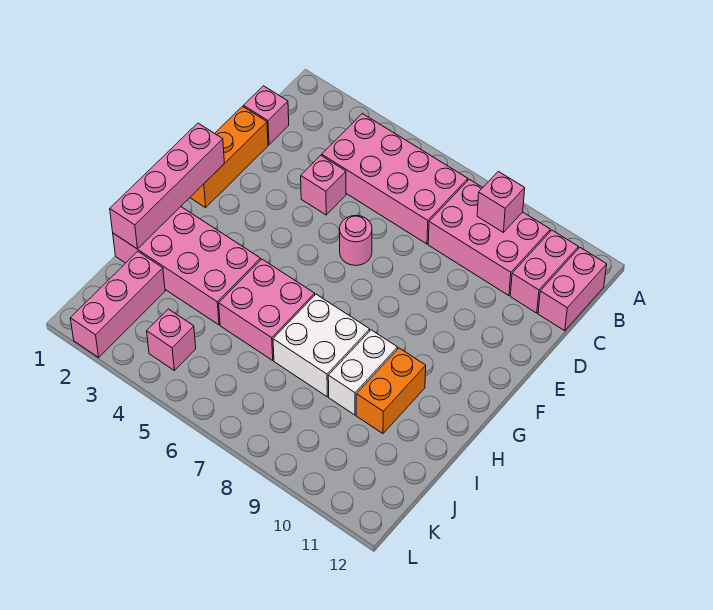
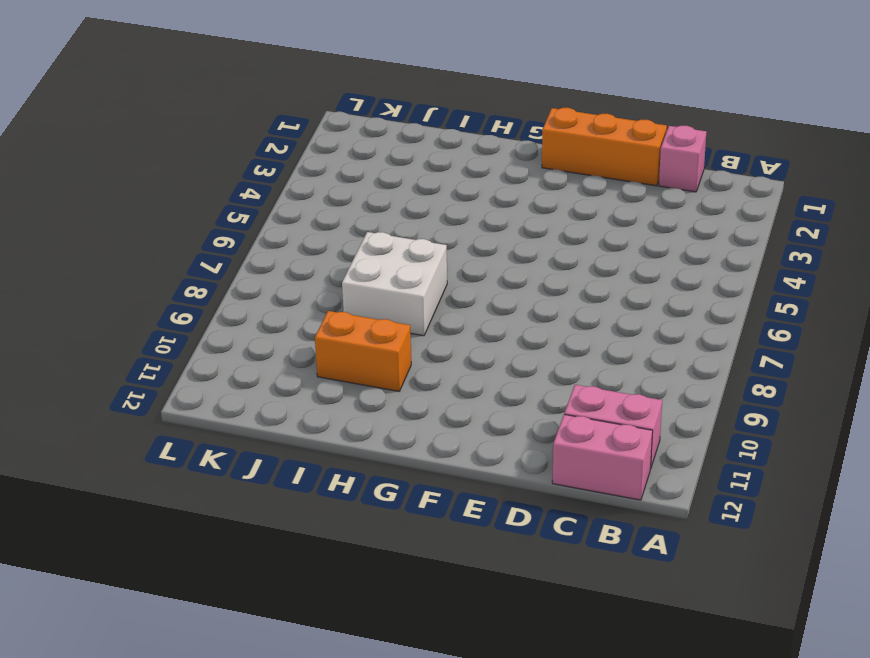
none -> pink brick B4:C7 level 1
none -> pink brick B8:C10 level 1
none -> pink brick D4 level 1

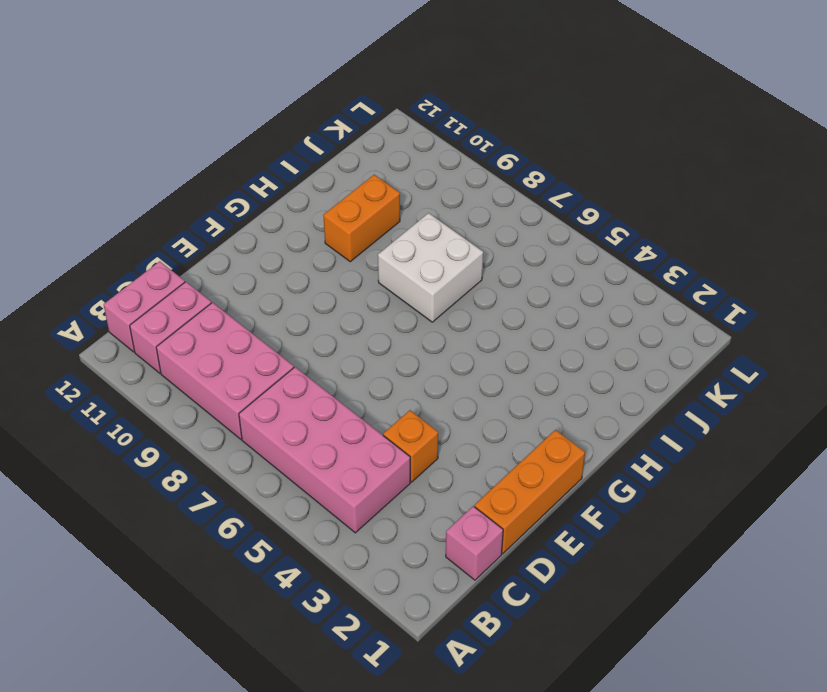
orange brick D4 level 1 -> pink brick D4 level 1
none -> pink round brick E6 level 1
none -> pink brick H1:I4 level 1
none -> pink brick H5:I6 level 1

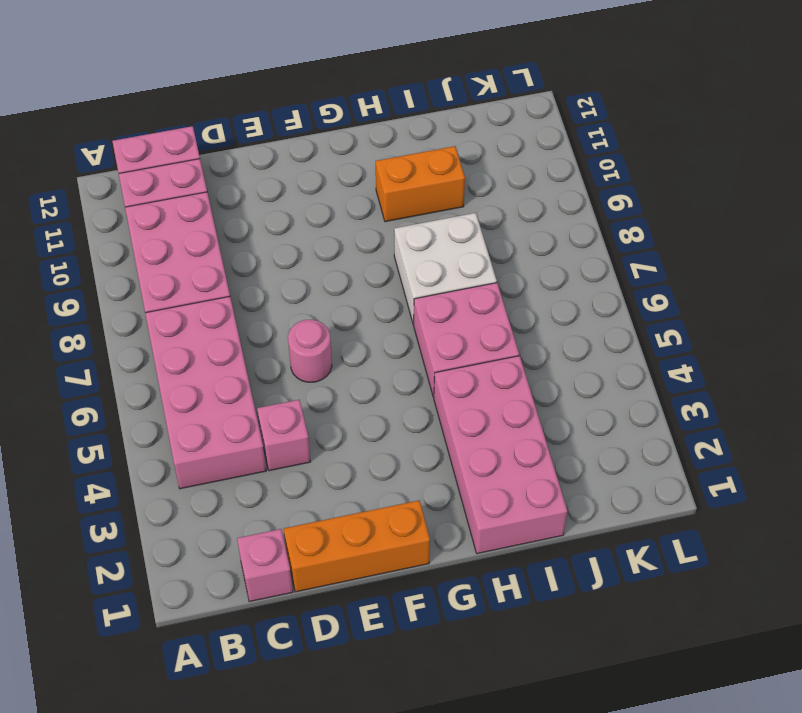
none -> white brick H9:I9 level 1
none -> pink brick J2:L2 level 1
none -> pink brick K4 level 1

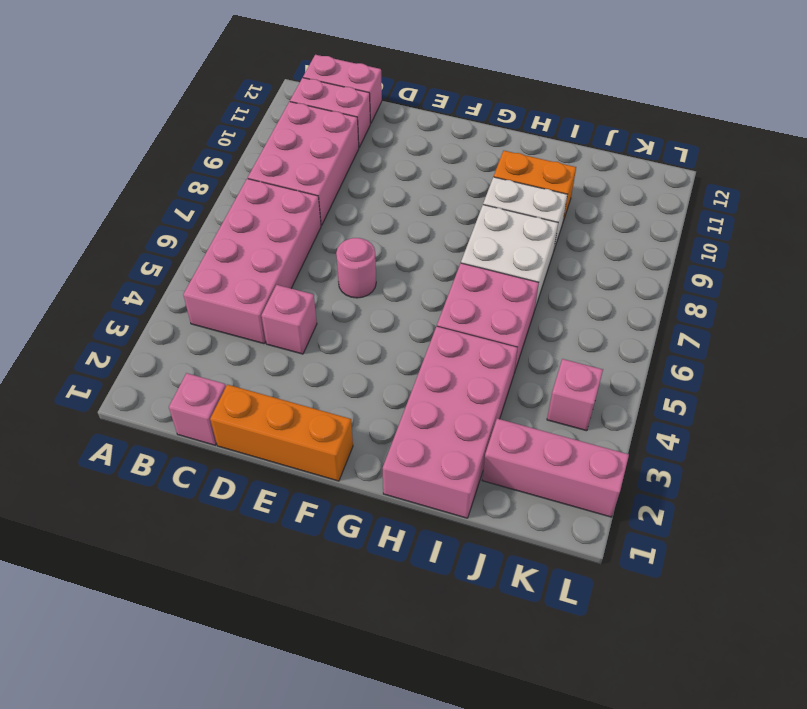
none -> pink brick B9 level 2
none -> pink brick F1:I1 level 2

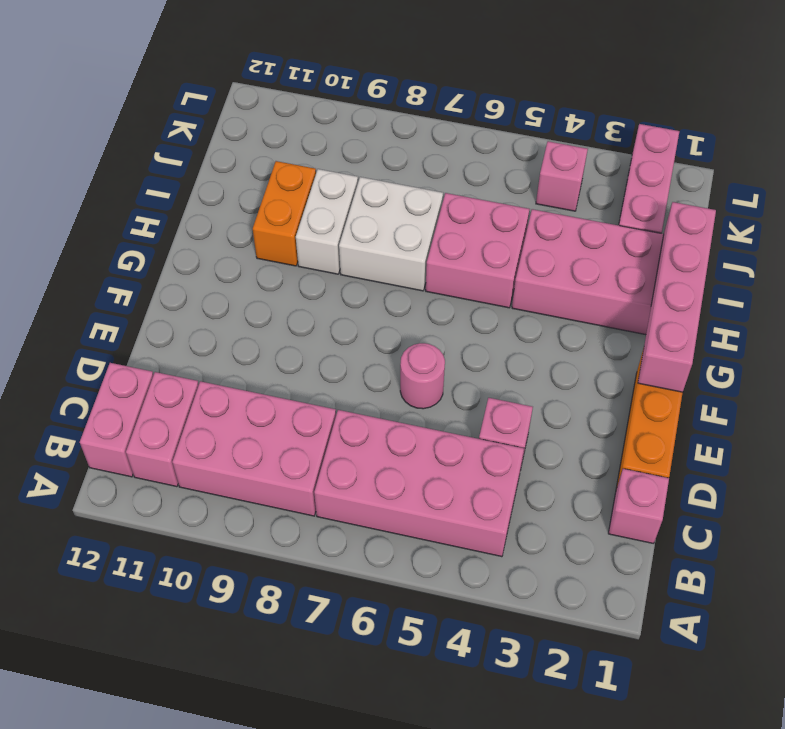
none -> pink brick B9 level 2

